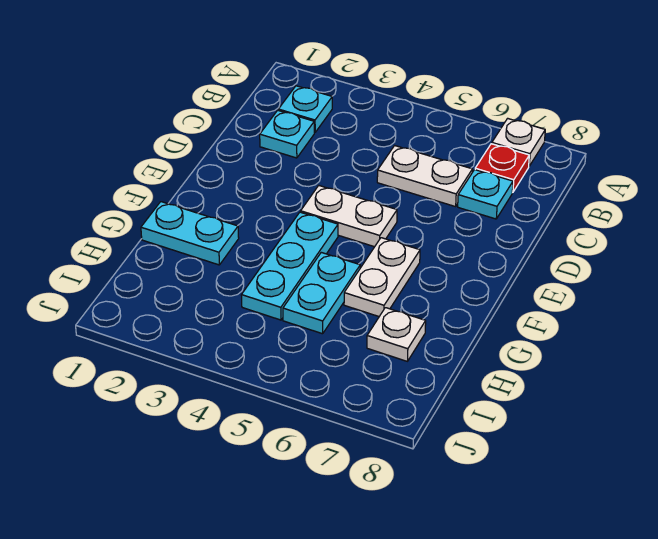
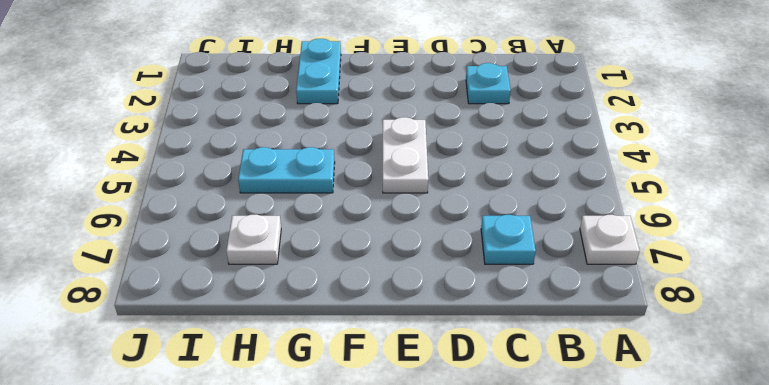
none -> cyan plate B2 level 1
none -> red plate B7 level 1
none -> white plate C5:C6 level 1

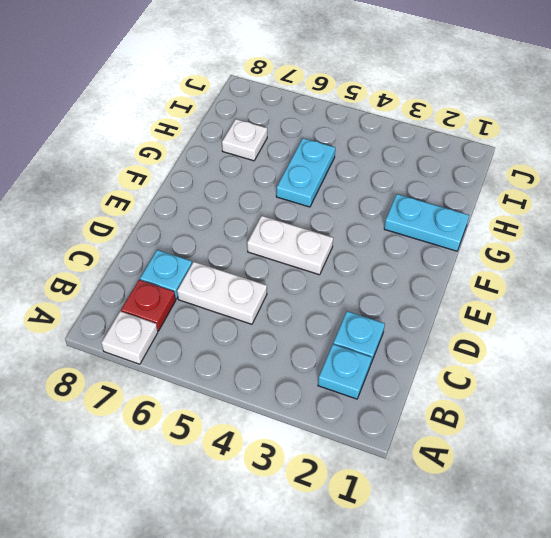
none -> cyan plate F4:H4 level 1
none -> white plate F6:G6 level 1

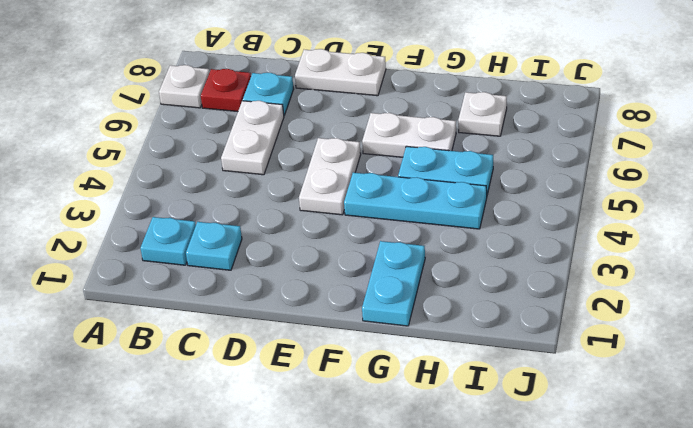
white plate D8:E8 level 1 -> none

